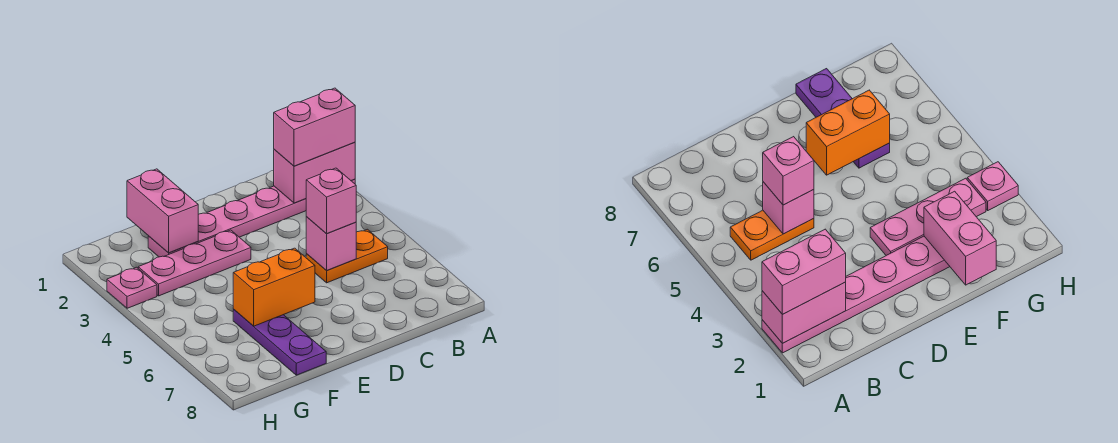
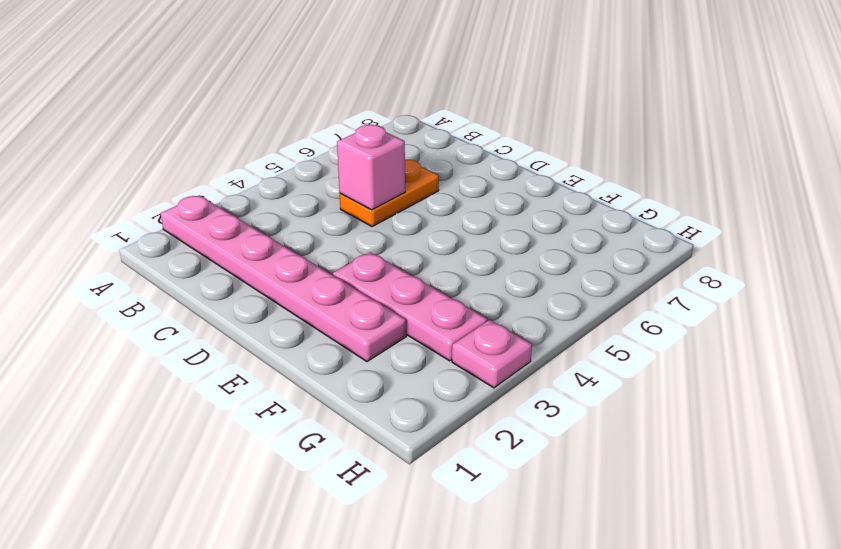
orange plate C5:C6 level 1 -> orange plate B5:C5 level 1
none -> purple plate F6:F8 level 1
none -> pink brick A2:B2 level 2

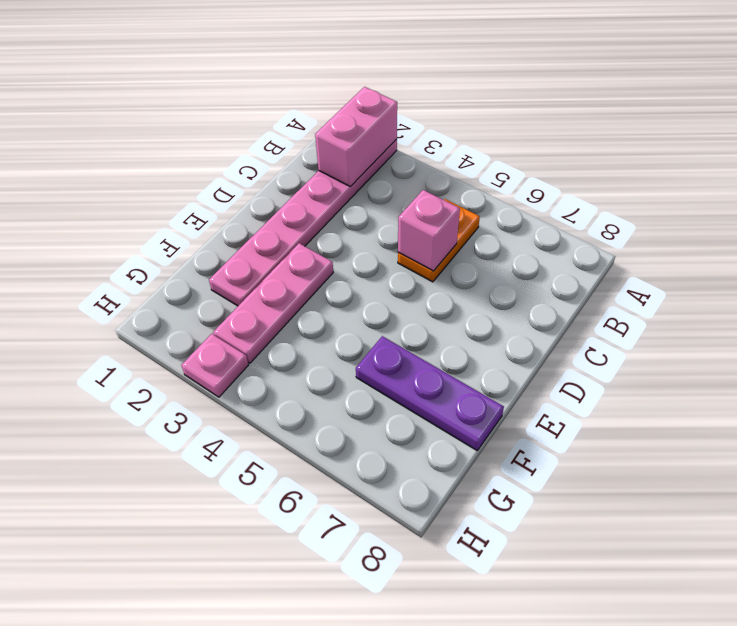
none -> orange brick E6:F6 level 2
none -> pink brick F1:F2 level 2

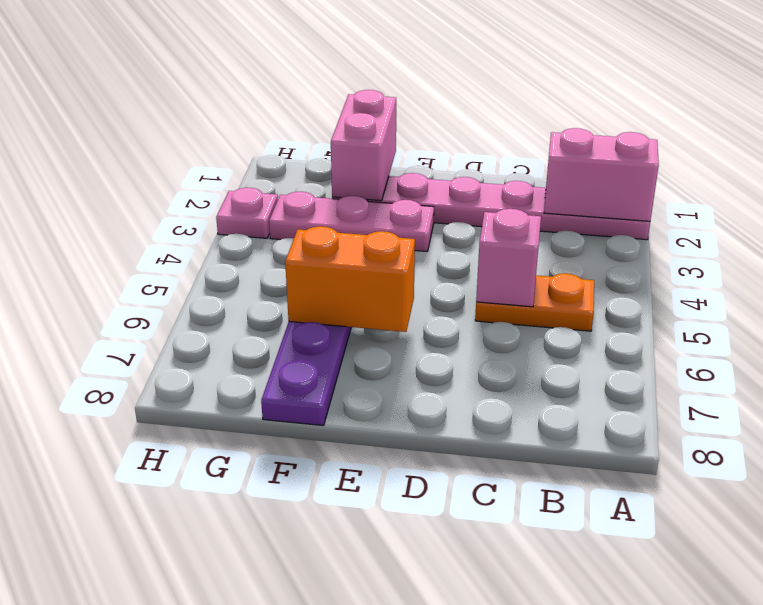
none -> pink brick A2:B2 level 3
none -> pink brick C5 level 3

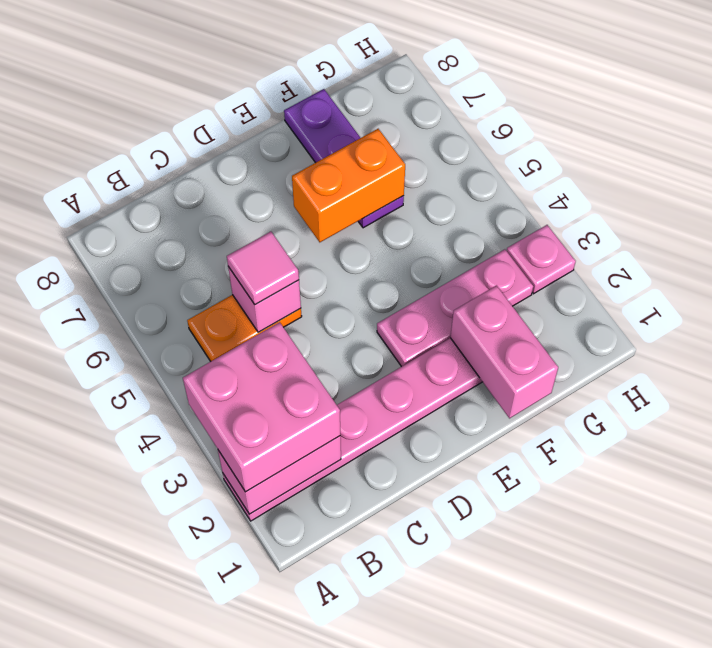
pink brick A2:B3 level 3 -> pink brick A2:B2 level 3
pink tile C5 level 3 -> pink brick C5 level 3

